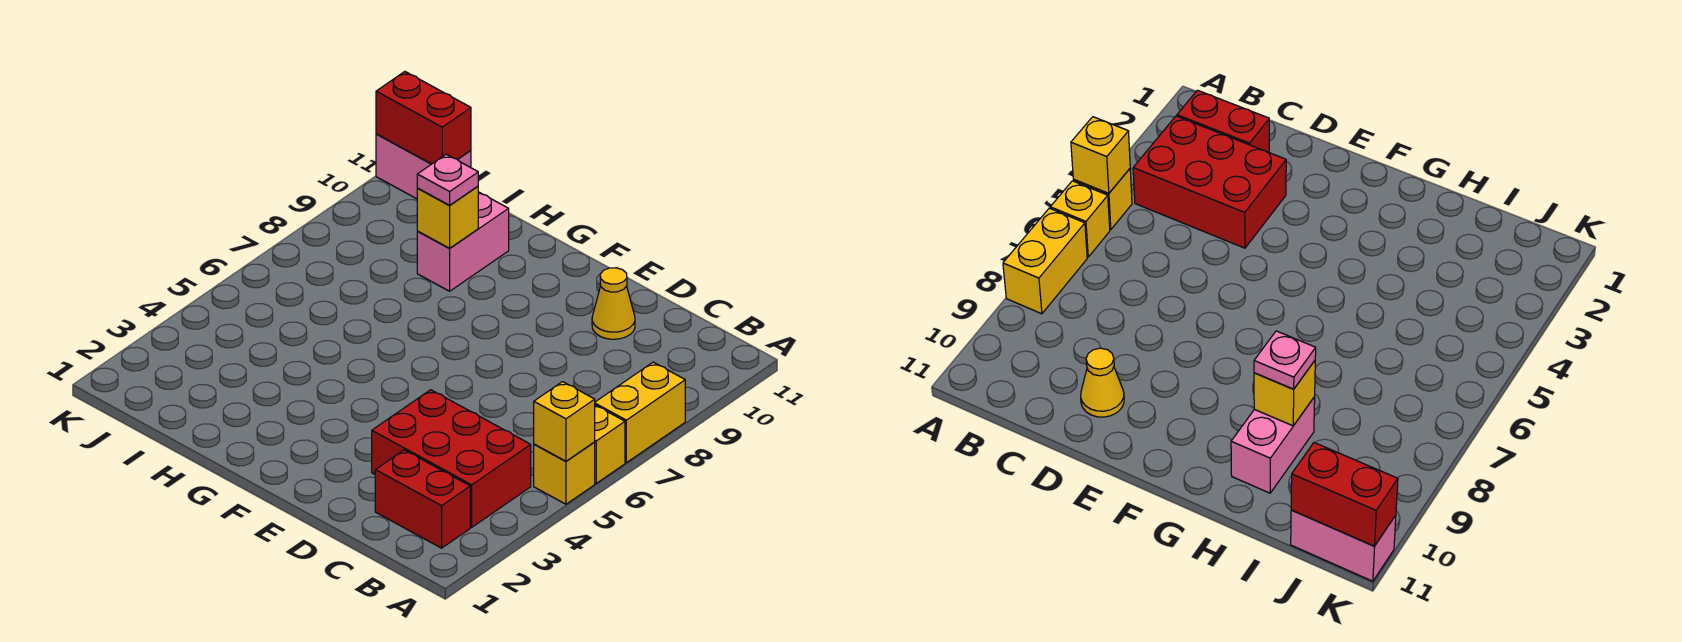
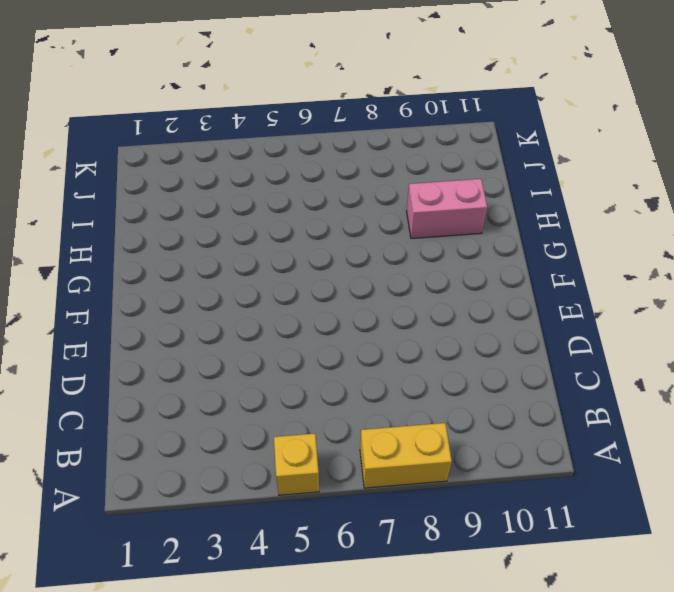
none -> yellow brick A6 level 1
none -> red brick B2:C2 level 1
none -> red brick B3:D4 level 1

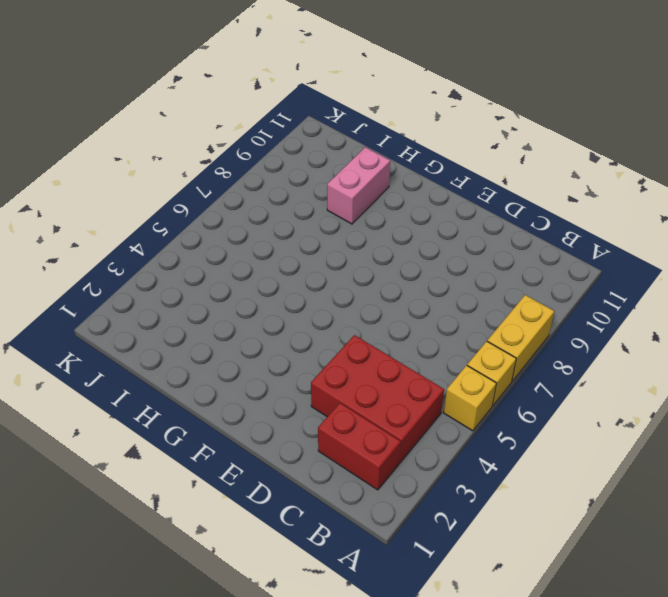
none -> yellow cone D10 level 1
none -> pink brick J11:K11 level 1
none -> yellow brick A5 level 2

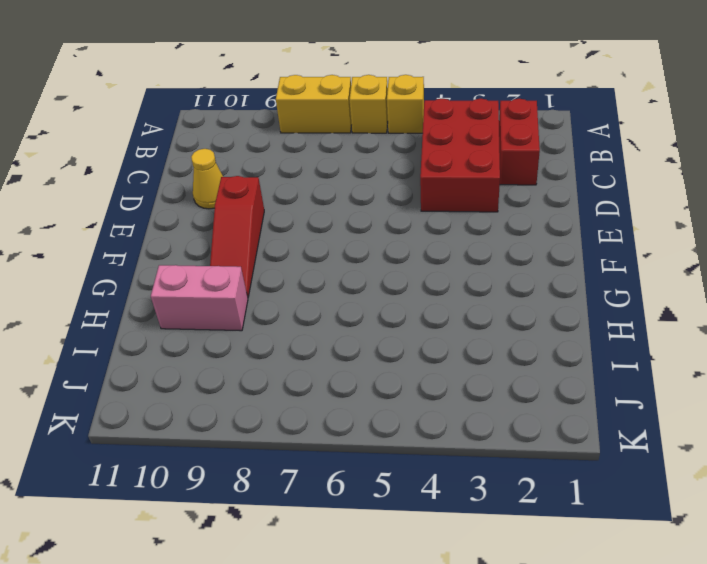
red slope E9:G9 level 1 top E -> none
none -> pink brick J11:K11 level 1
none -> yellow brick A5 level 2
none -> yellow brick H9 level 2

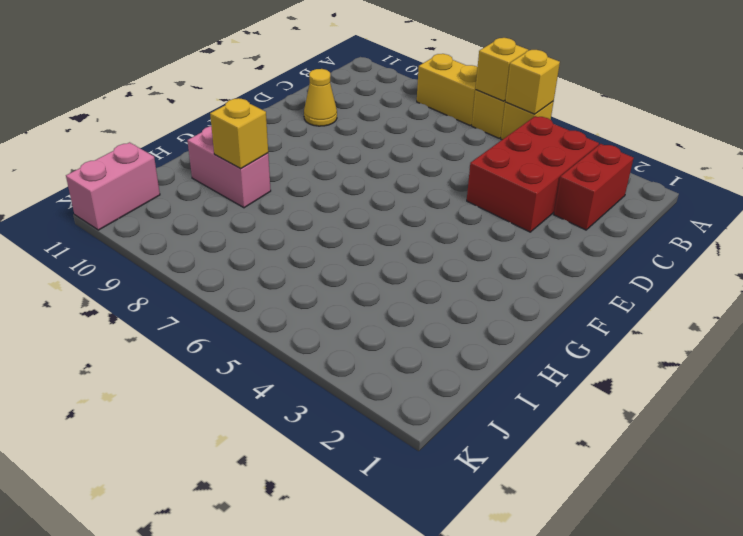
yellow brick A6 level 2 -> none
none -> red brick J11:K11 level 2
none -> pink plate H9 level 3

